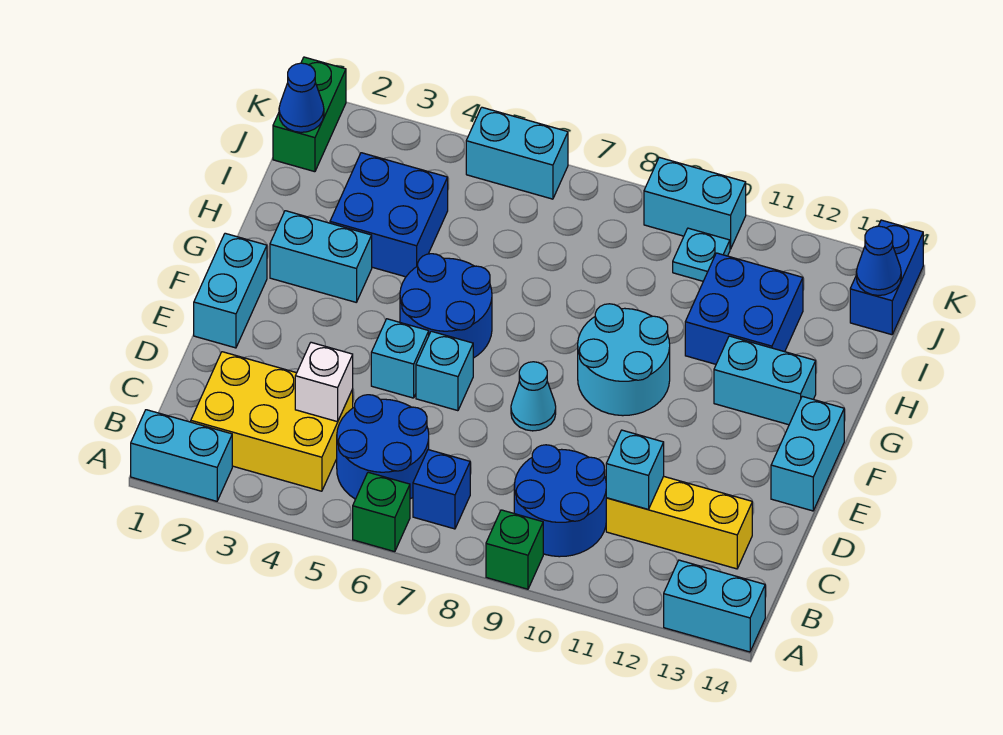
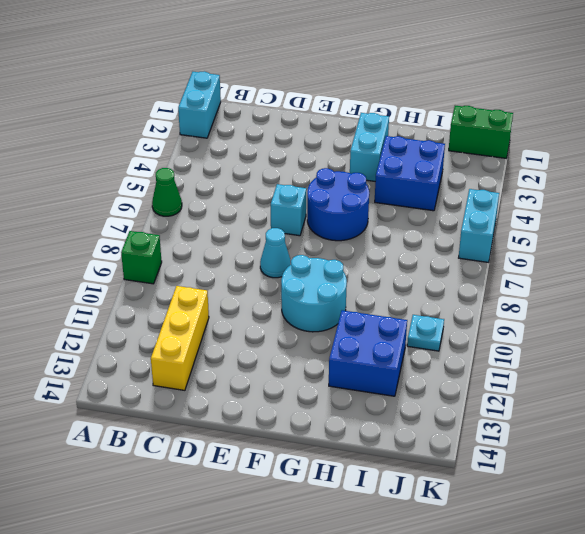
green cone A6 level 1 -> green brick A6 level 1
none -> cyan brick A13:A14 level 1
none -> yellow brick B2:C4 level 1
none -> blue round brick B5:C6 level 1

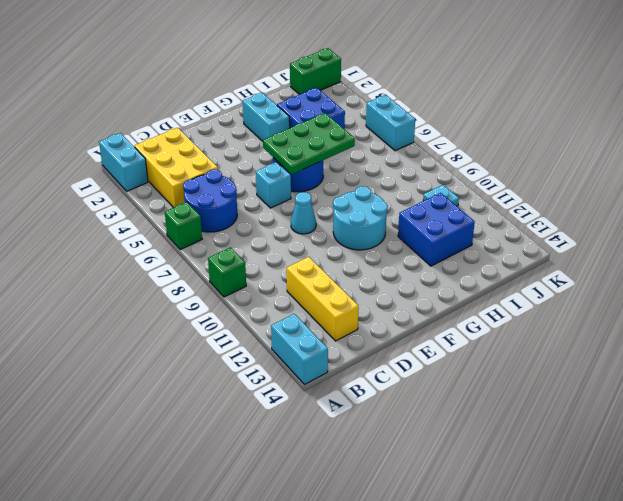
green plate F5:H6 level 2 -> none
none -> blue brick B7 level 1
none -> blue round brick B9:C10 level 1
none -> cyan brick E1:F1 level 1

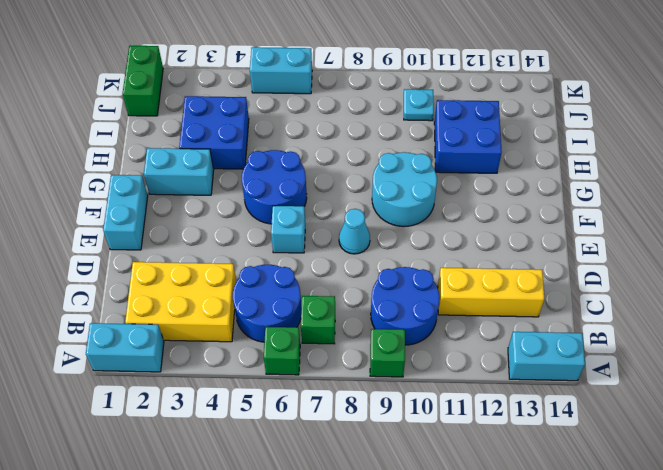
green brick B7 level 1 -> blue brick B7 level 1
none -> cyan brick E5 level 1
none -> cyan brick E14:F14 level 1
none -> cyan brick G12:G13 level 1

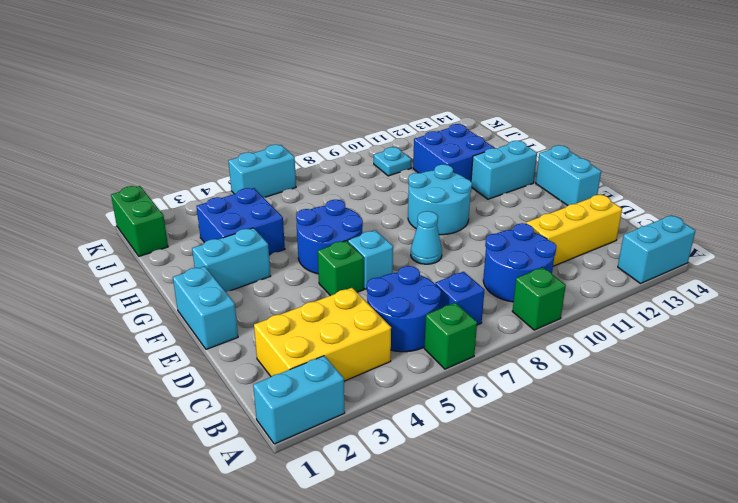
green brick E5 level 1 -> cyan brick E5 level 1
none -> blue brick J14:K14 level 1
none -> cyan brick K9:K10 level 1
none -> white brick C4 level 2

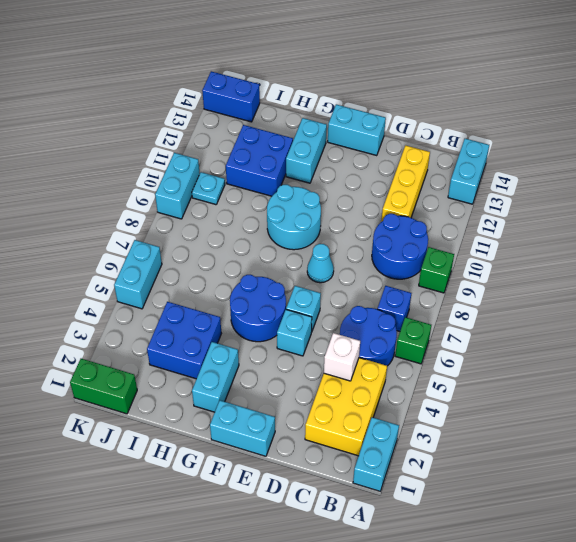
none -> cyan brick C11 level 2
none -> blue cone J1 level 2
none -> blue cone J14 level 2

